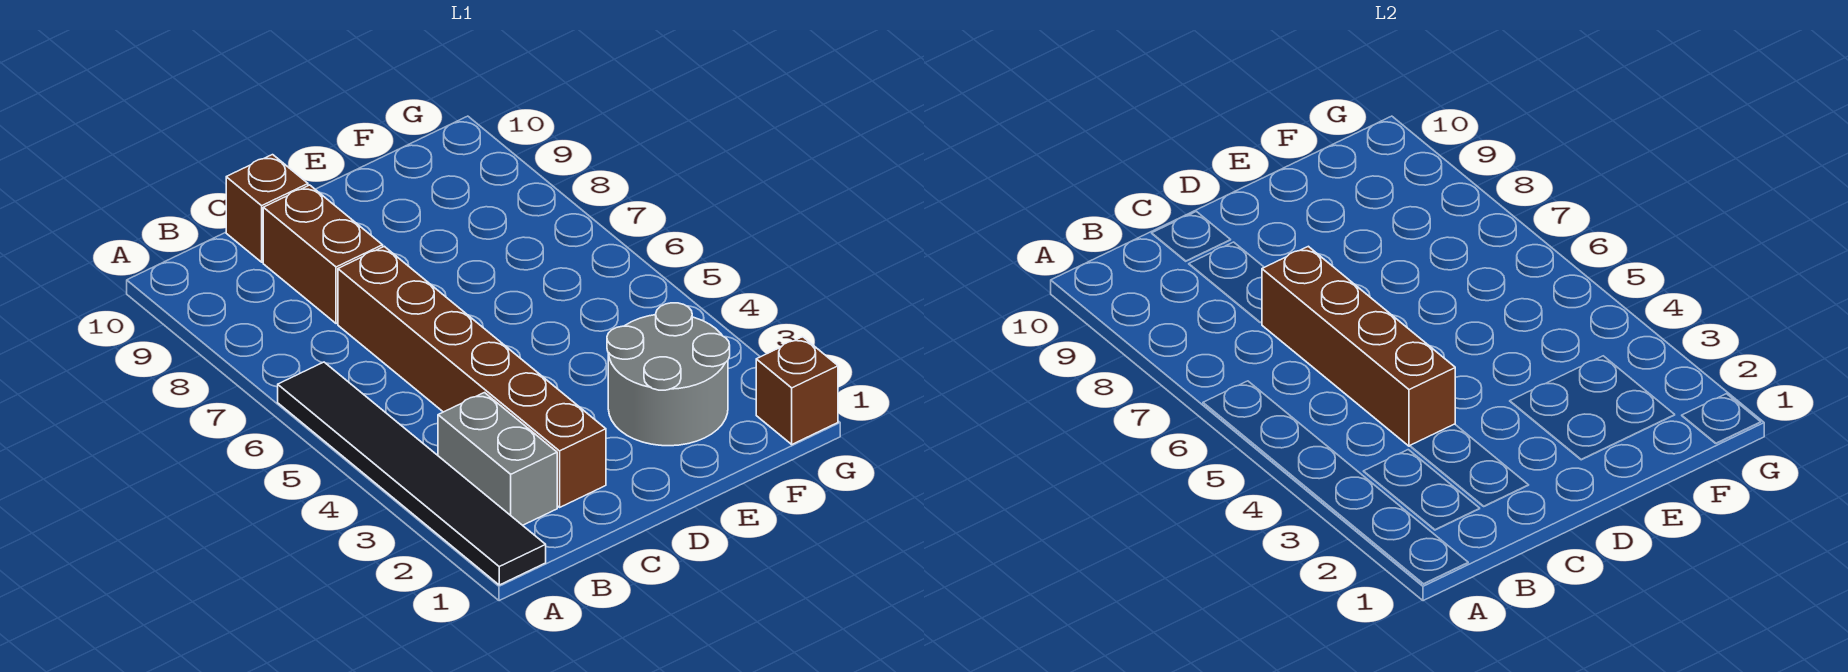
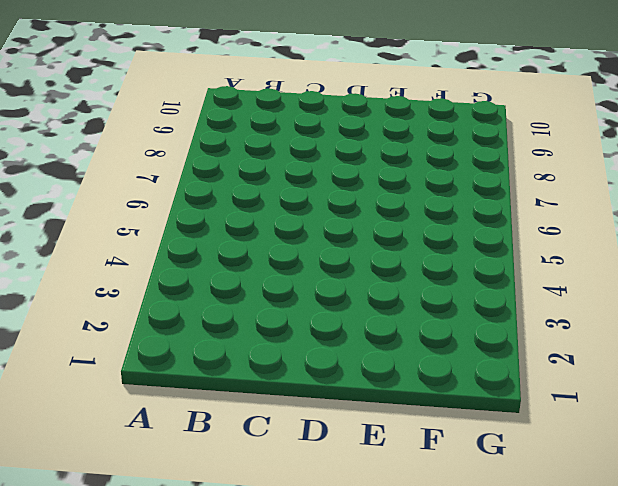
none -> black tile A1:A6 level 1
none -> grey brick B2:B3 level 1

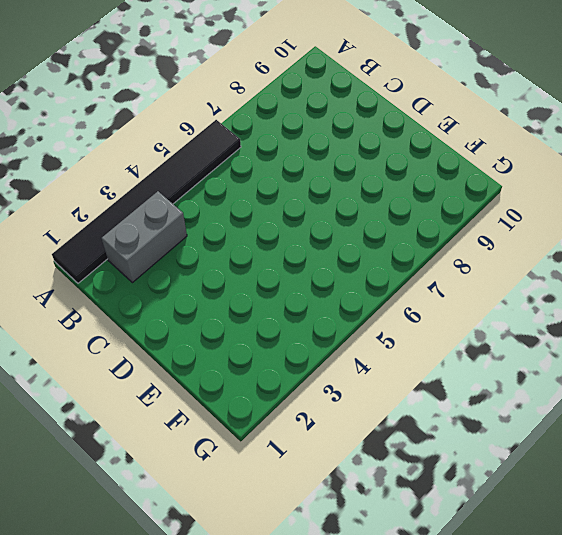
none -> brown brick C2:C7 level 1
none -> brown brick C8:C9 level 1

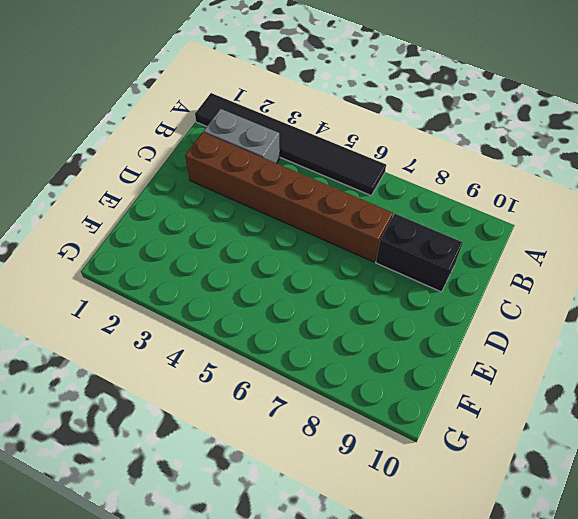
black brick C8:C9 level 1 -> brown brick C8:C9 level 1
none -> brown brick C10 level 1
none -> grey round brick E2:F3 level 1

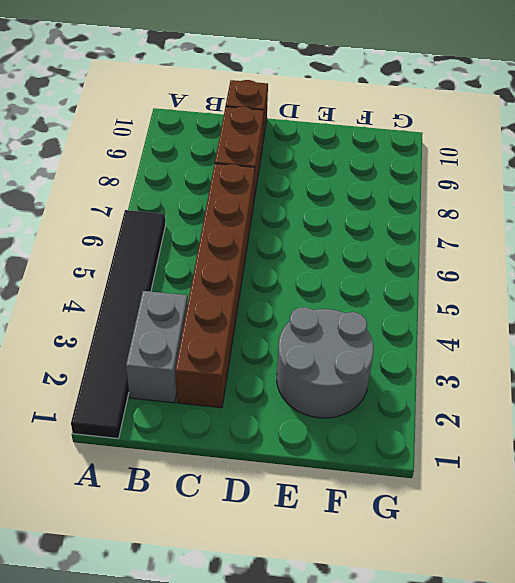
none -> brown brick G1 level 1
none -> brown brick C4:C7 level 2

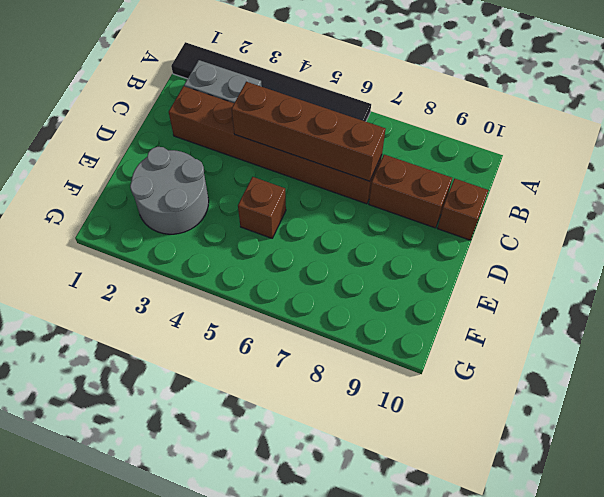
brown brick E5 level 1 -> brown brick G1 level 1

